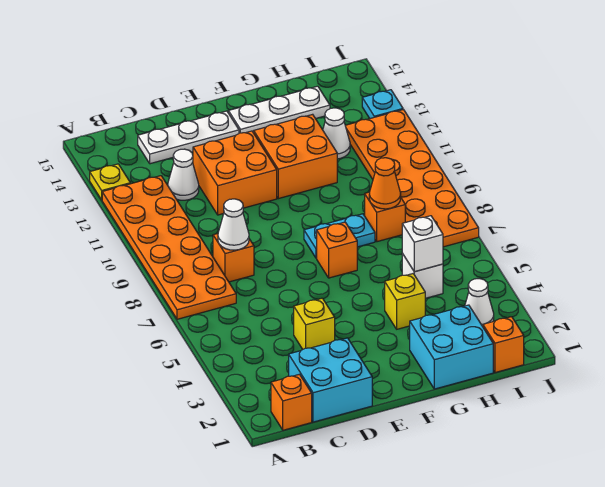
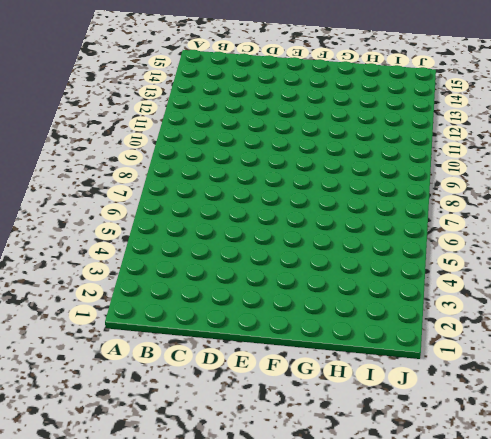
none -> orange plate A7:B12 level 1
none -> yellow plate A13 level 1
none -> orange brick B1 level 1

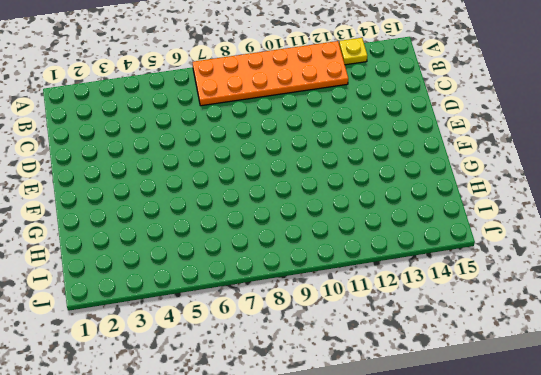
none -> orange brick B1 level 1
none -> cyan brick C1:D2 level 1
none -> orange brick C8 level 1

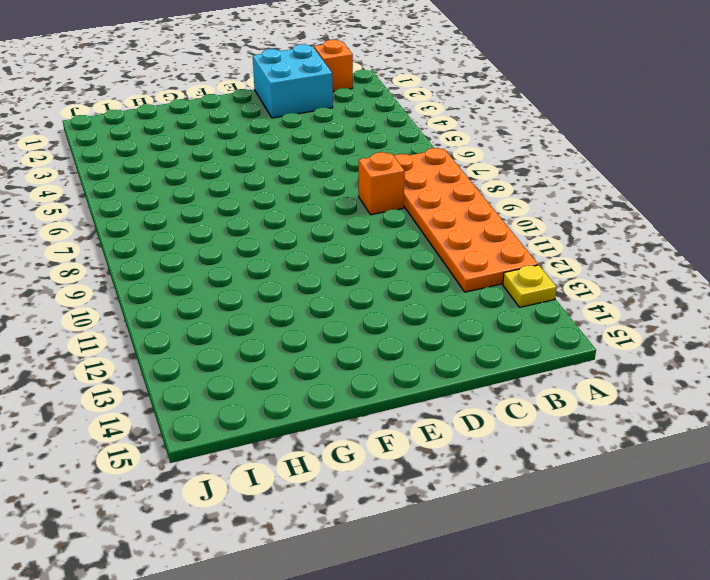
none -> white cone C12 level 1
none -> white plate C14:E14 level 1
none -> yellow brick D4 level 1

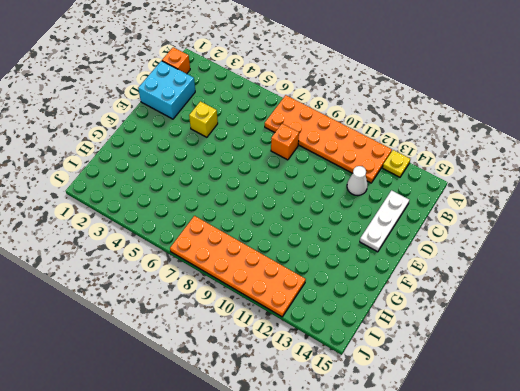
none -> orange brick D11:E12 level 1
none -> orange brick F7 level 1
none -> cyan plate F8:G8 level 1

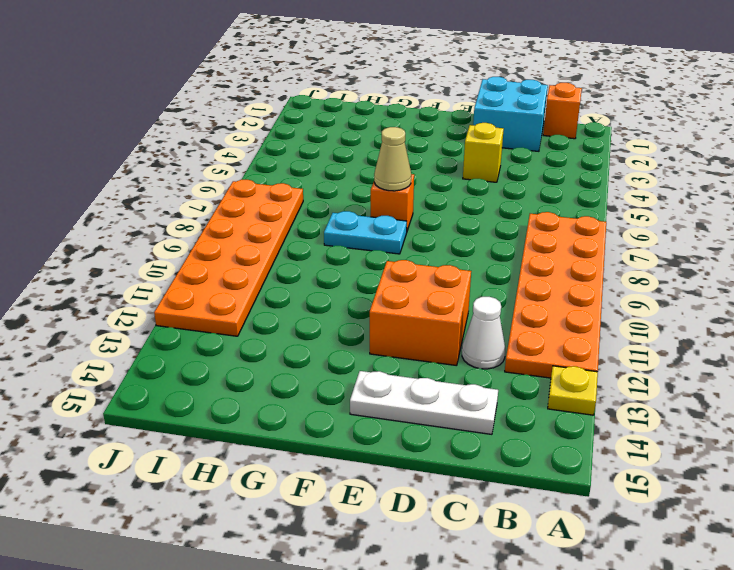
tan cone F7 level 2 -> none
none -> orange brick C8 level 1
none -> orange brick F11:G12 level 1
none -> white plate F14:H14 level 1

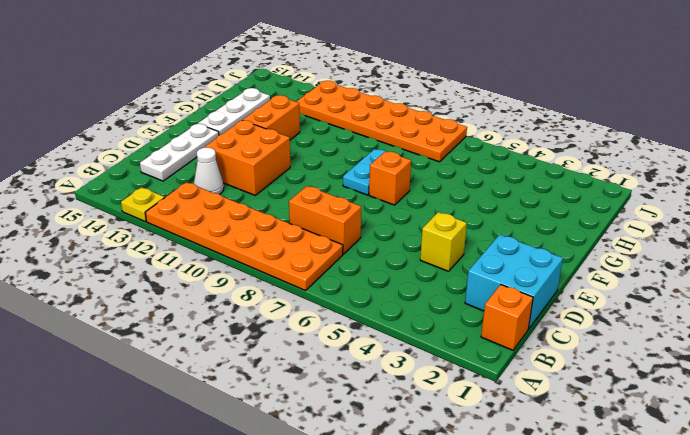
orange brick C7:C8 level 1 -> orange brick C8 level 1
orange brick F12:G12 level 1 -> orange brick F11:G12 level 1
none -> cyan brick G1:H2 level 1
none -> yellow brick G4 level 1
none -> white brick H5 level 1

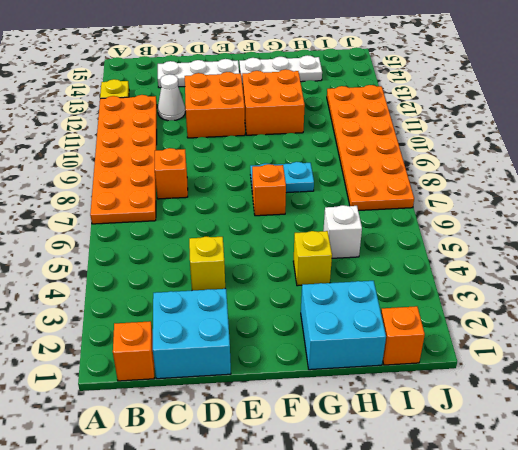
none -> orange brick H8 level 1
none -> white cone H12 level 1
none -> white cone I3 level 1

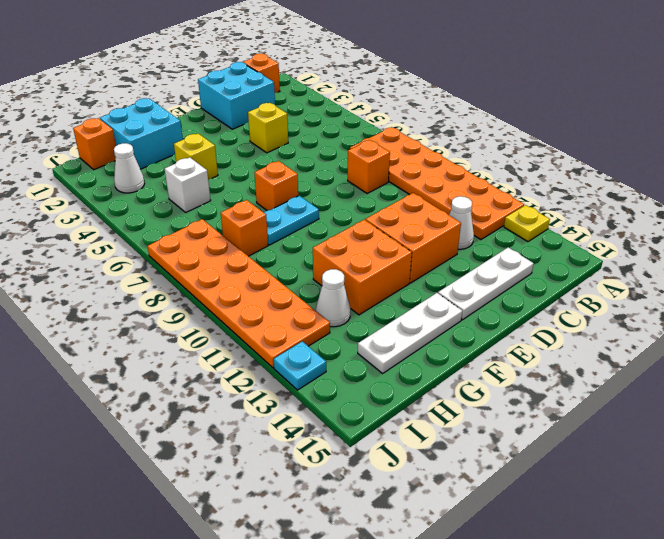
none -> white cone C8 level 2
none -> white brick H5 level 2
none -> orange cone H8 level 2

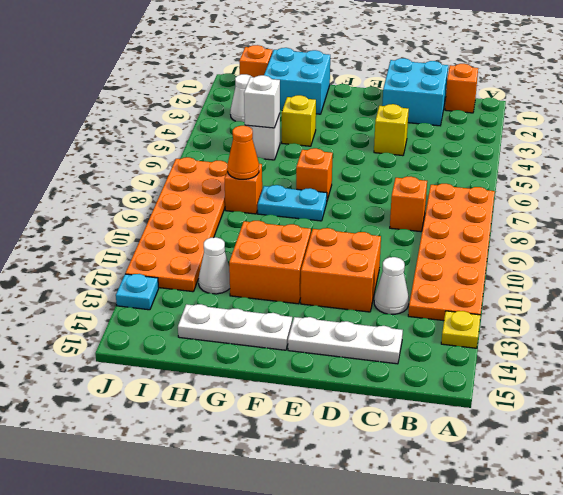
none -> white cone C8 level 2

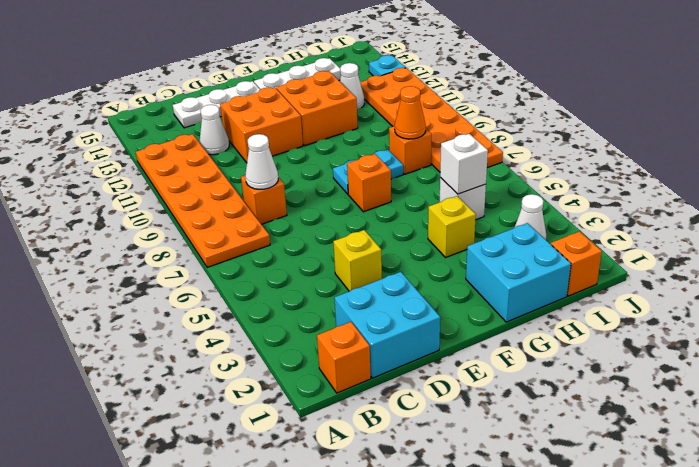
none -> yellow plate A13 level 1

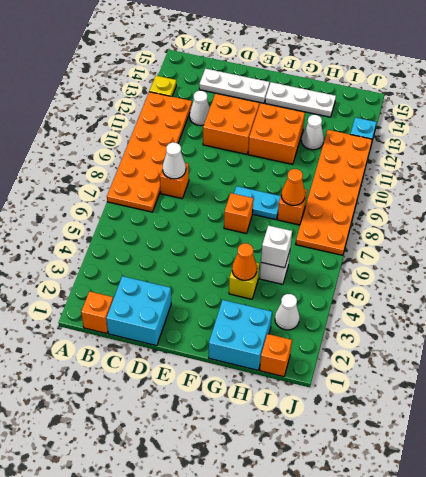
orange cone G4 level 2 -> none
none -> yellow brick D4 level 1

